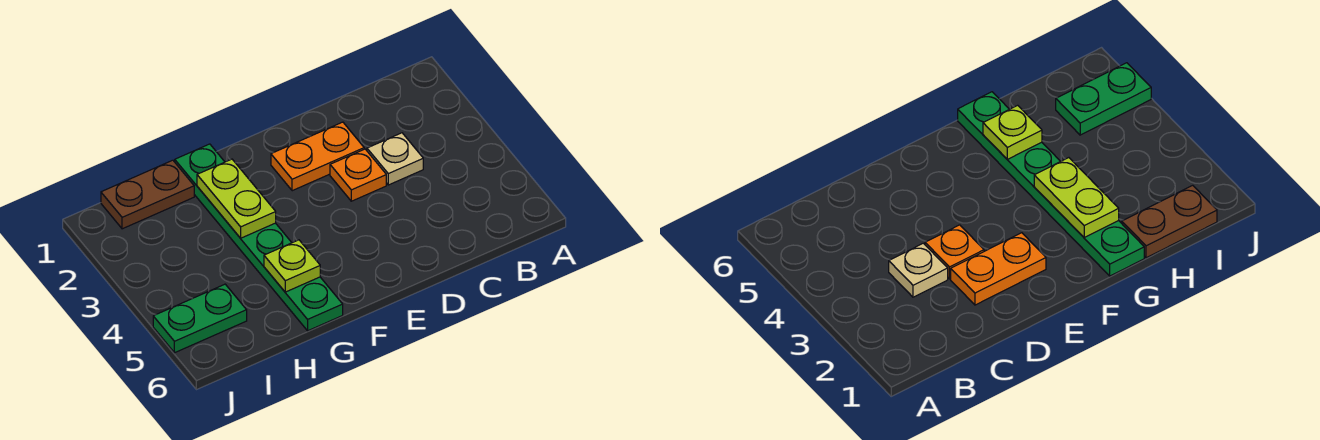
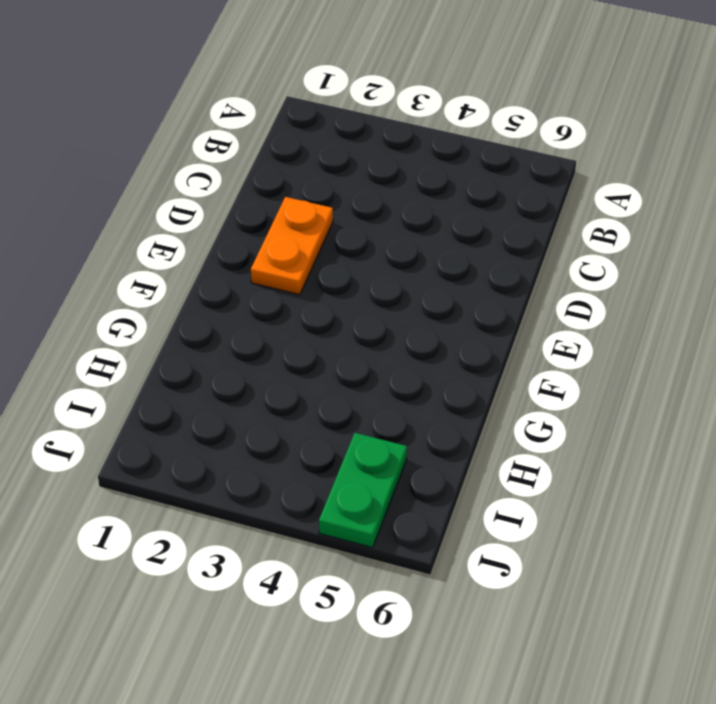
none -> tan plate C3 level 1
none -> orange plate D3 level 1

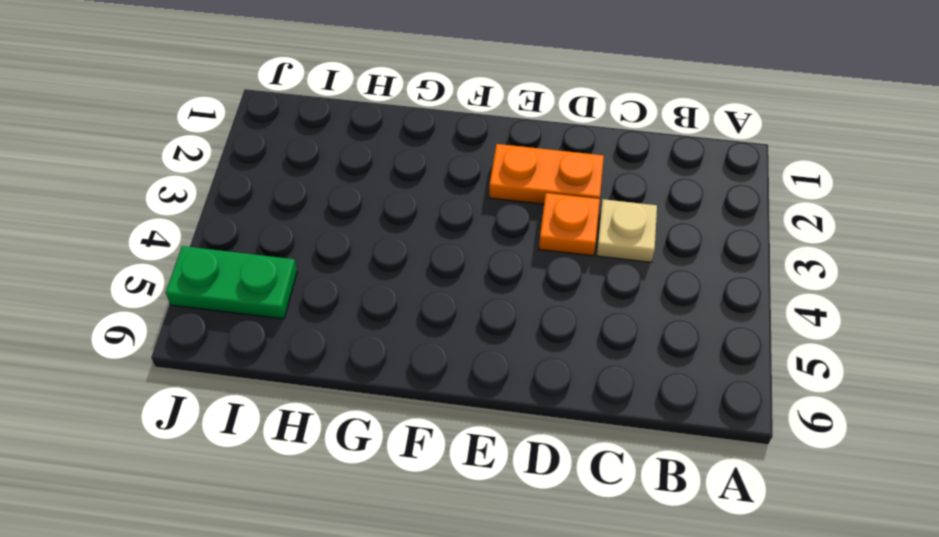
none -> green plate G1:G6 level 1
none -> brown plate H1:I1 level 1

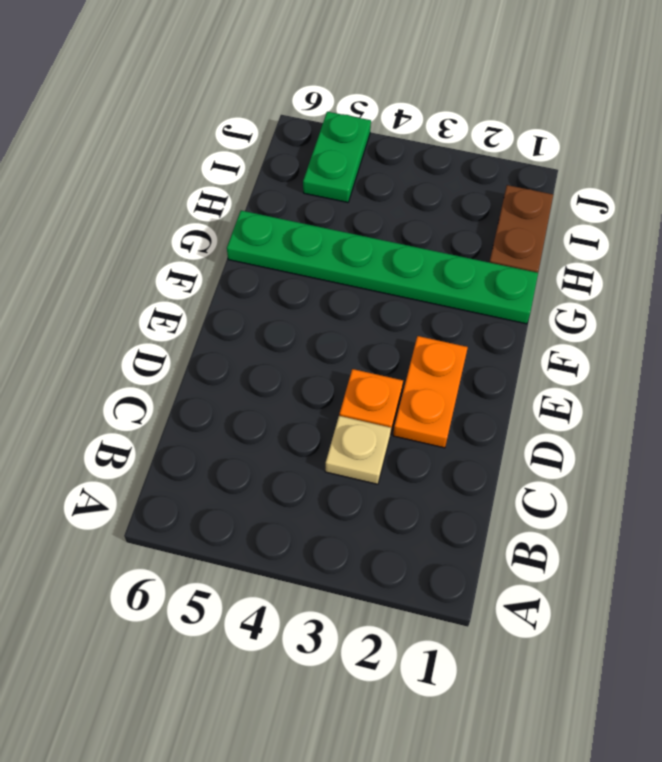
none -> lime plate G2:G3 level 2
none -> lime plate G5 level 2

